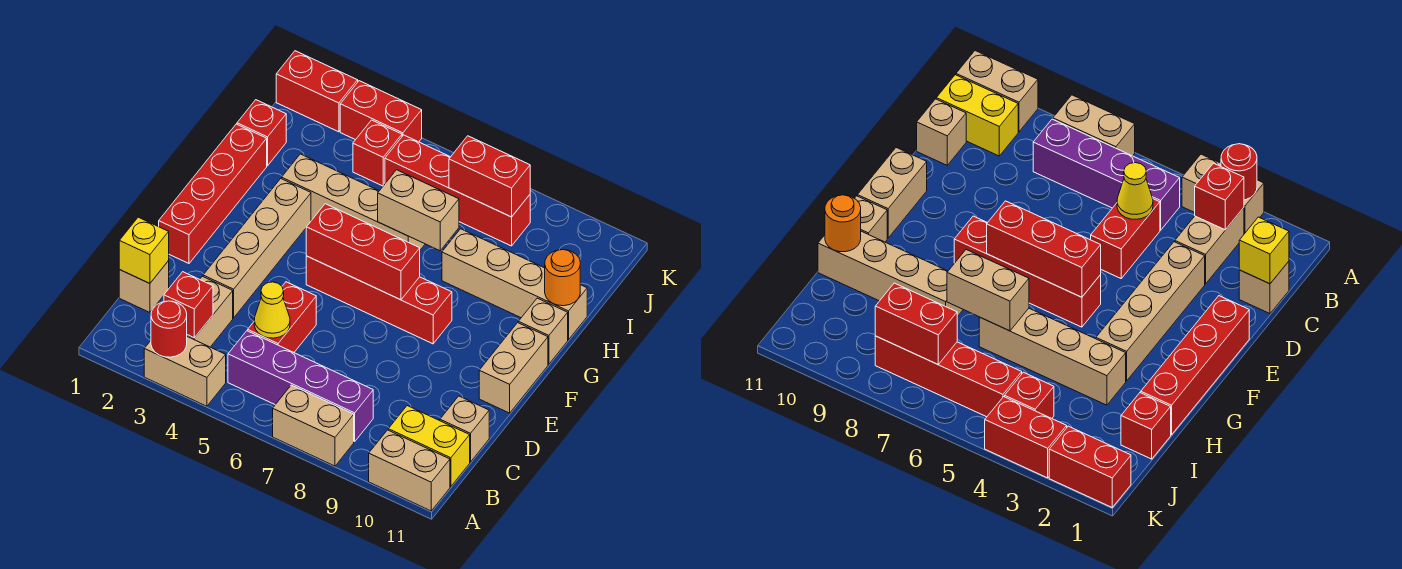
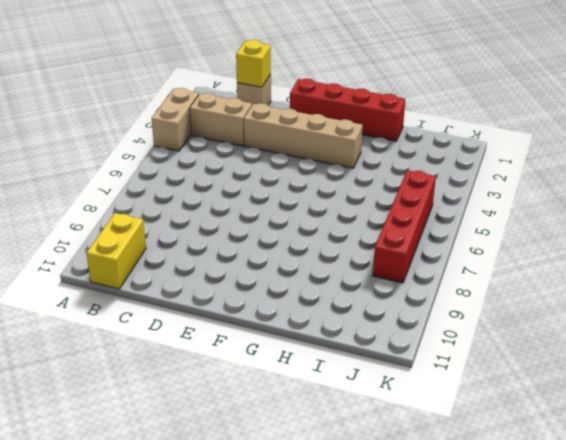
none -> tan brick A7:A8 level 1
none -> tan brick A10:A11 level 1
none -> purple brick B5:B8 level 1

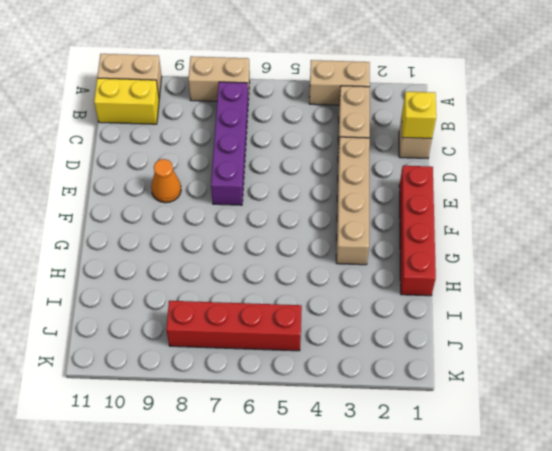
purple brick B7:E7 level 1 -> purple brick B5:B8 level 1
orange cone E9 level 1 -> none
none -> red brick C5:D5 level 1
none -> tan brick C11 level 1
none -> tan brick E11:F11 level 1

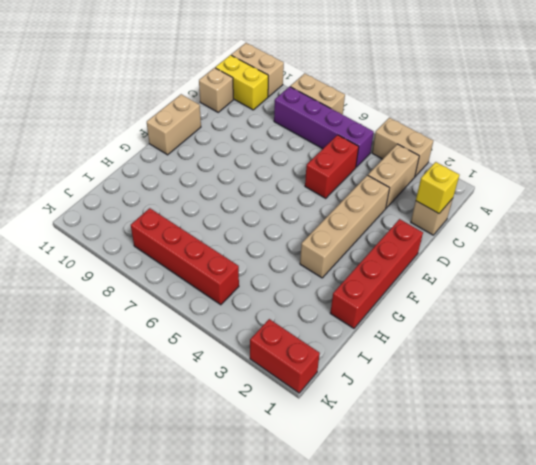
none -> red brick F5:F8 level 1
none -> tan brick G11 level 1
none -> tan brick H3:H6 level 1

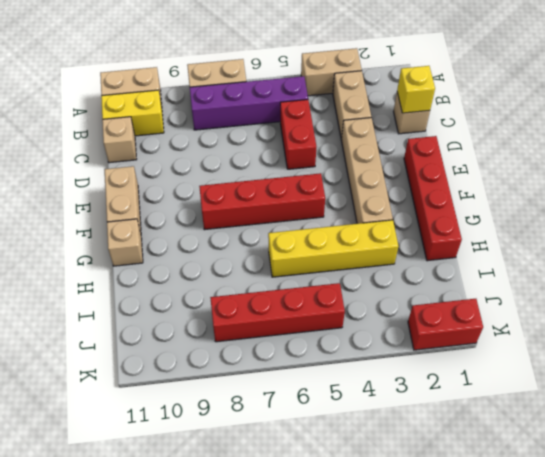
yellow brick H3:H6 level 1 -> tan brick H3:H6 level 1
none -> tan brick H8:H11 level 1
none -> red brick I1 level 1
none -> red brick J4 level 1

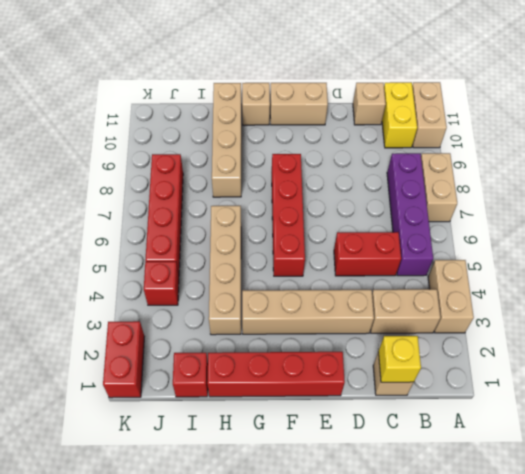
none -> red brick K3:K4 level 1
none -> red round brick A3 level 2
none -> red brick B3 level 2

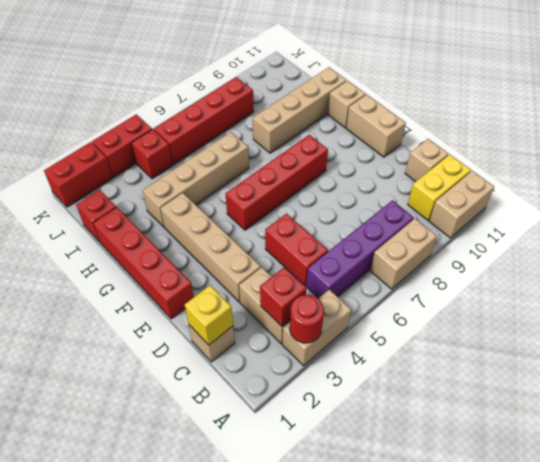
none -> yellow cone C5 level 2
none -> red brick F5:F7 level 2
none -> tan brick H6:H7 level 2

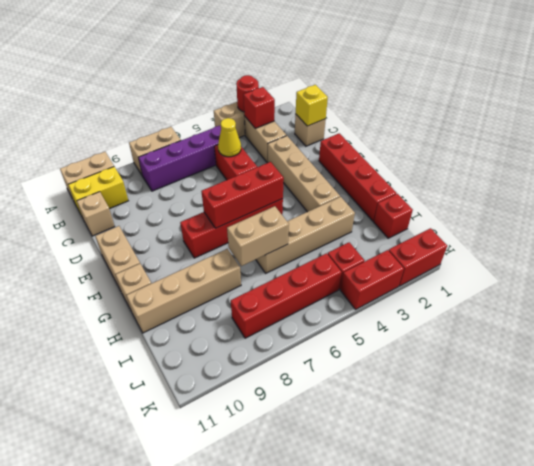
none -> orange round brick H11 level 2
none -> red brick J7:J8 level 2

